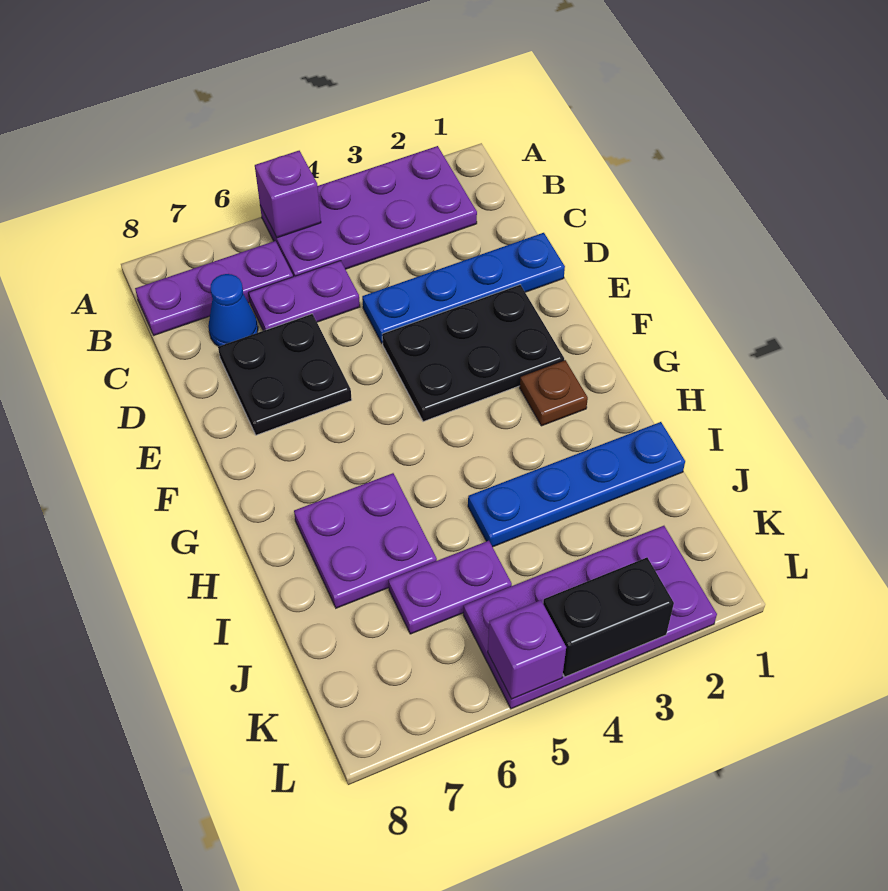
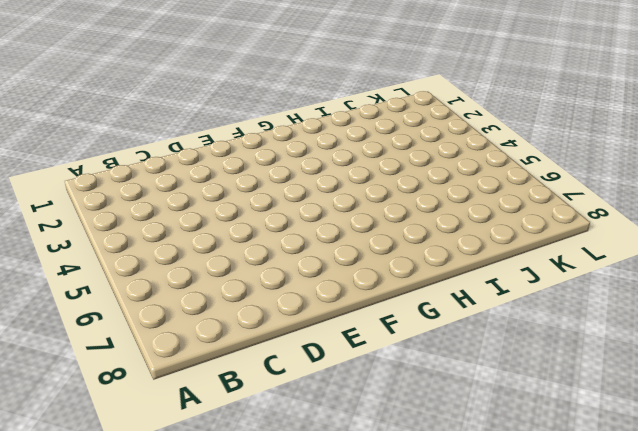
none -> purple plate A2:B5 level 1
none -> purple plate B6:B8 level 1
none -> purple plate C5:C6 level 1

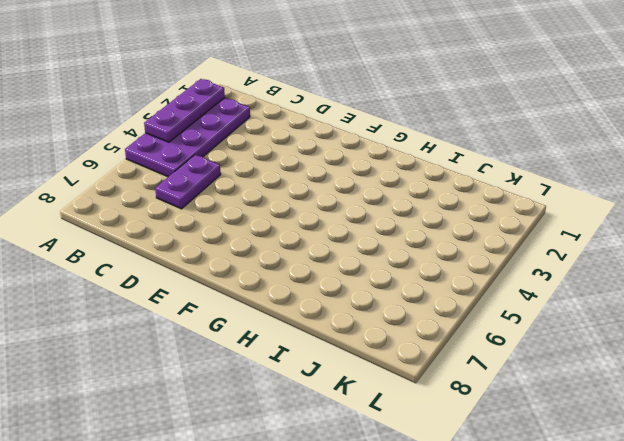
purple plate A2:A4 level 2 -> purple plate B6:B8 level 1
none -> blue cone C7 level 1
none -> blue plate D1:D4 level 1
none -> black plate D6:E7 level 1

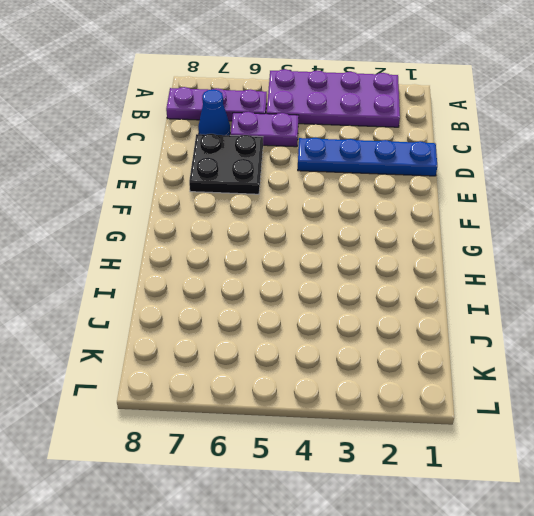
none -> black plate E2:F4 level 1
none -> brown plate G2 level 1
none -> purple plate H6:I7 level 1

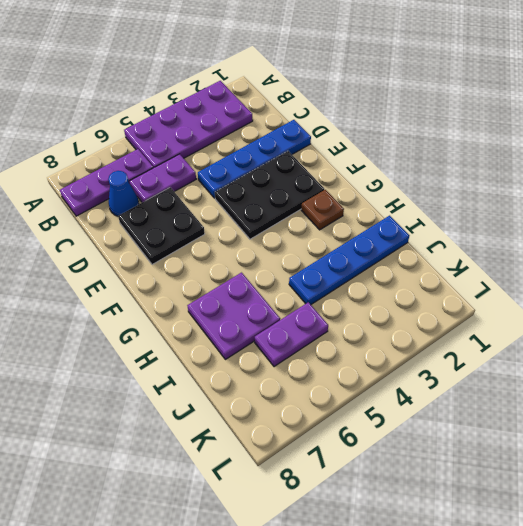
none -> purple plate K2:L5 level 1
none -> purple brick A5 level 2
none -> black brick L3:L4 level 2

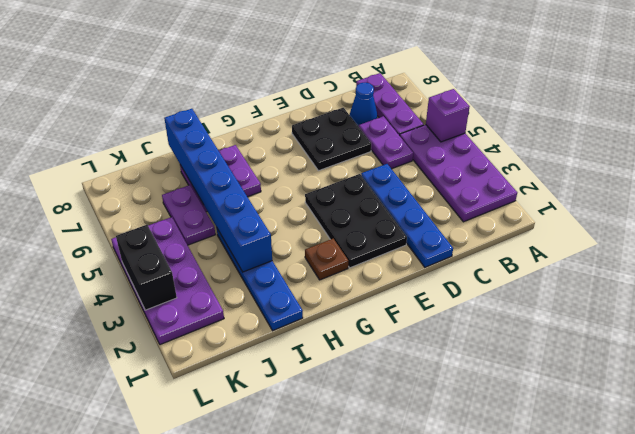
blue brick I3:I8 level 2 -> none
none -> purple brick L5 level 2

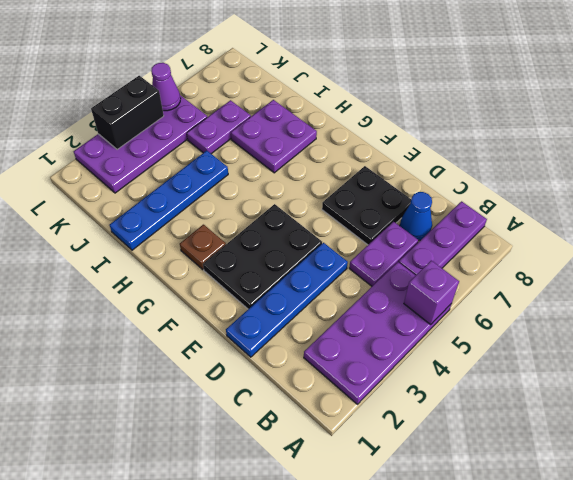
purple cone L5 level 2 -> purple brick L5 level 2

